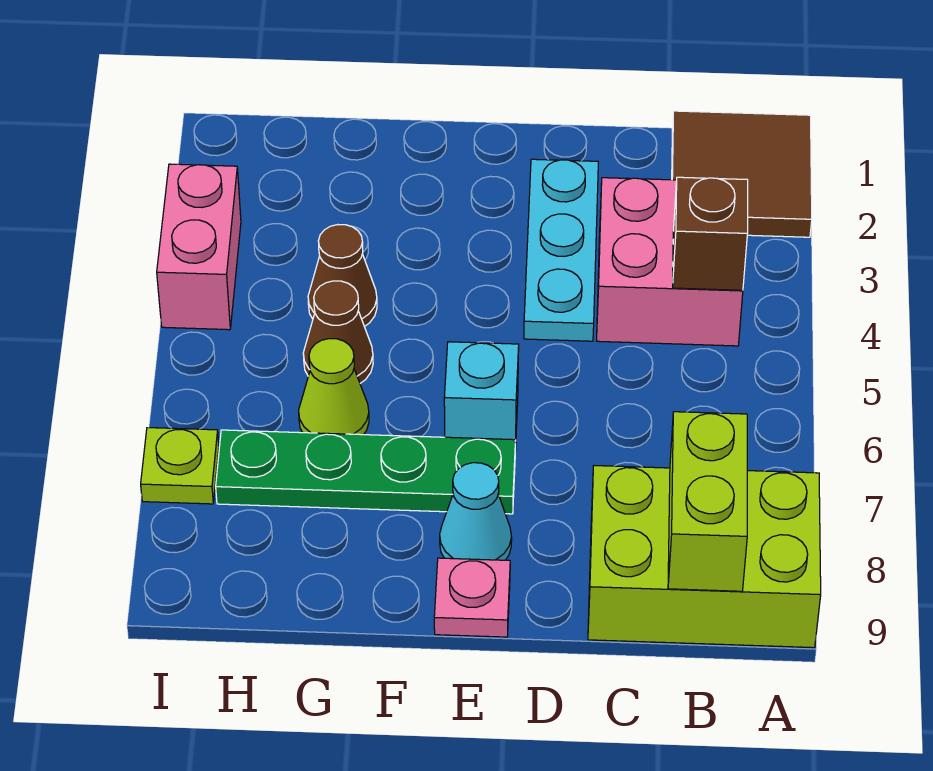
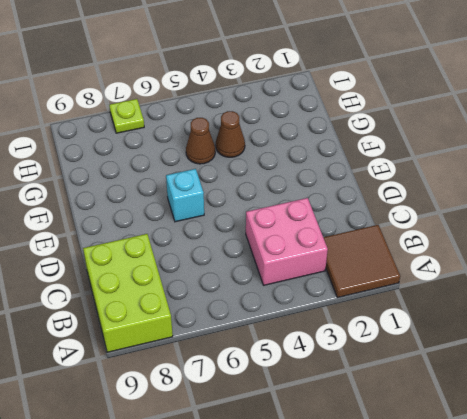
none -> cyan plate D2:D4 level 1
none -> green plate E7:H7 level 1
none -> cyan cone E8 level 1

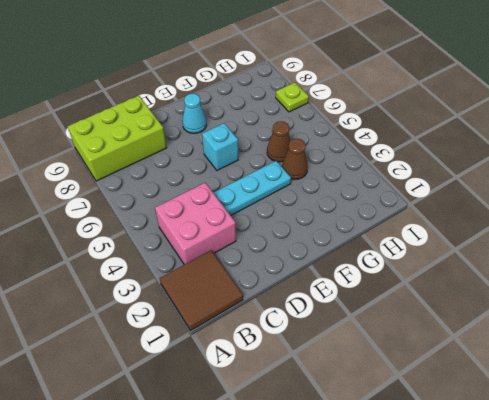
cyan plate D4:F4 level 1 -> cyan plate D2:D4 level 1
none -> green plate E7:H7 level 1
none -> pink plate E9 level 1
none -> lime cone G6 level 1

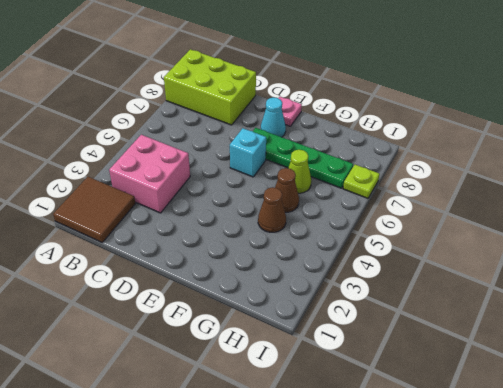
none -> cyan plate D2:D4 level 1
none -> pink brick I3:I4 level 1
none -> brown brick B4 level 2

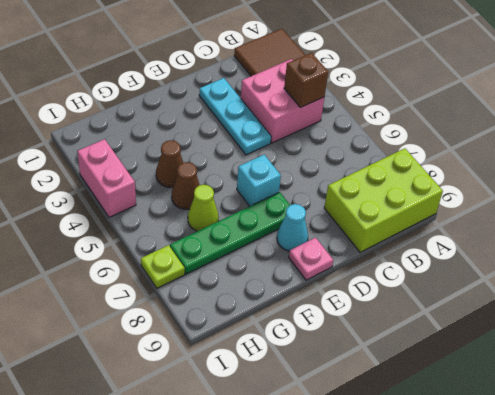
none -> lime brick B8:B9 level 2

